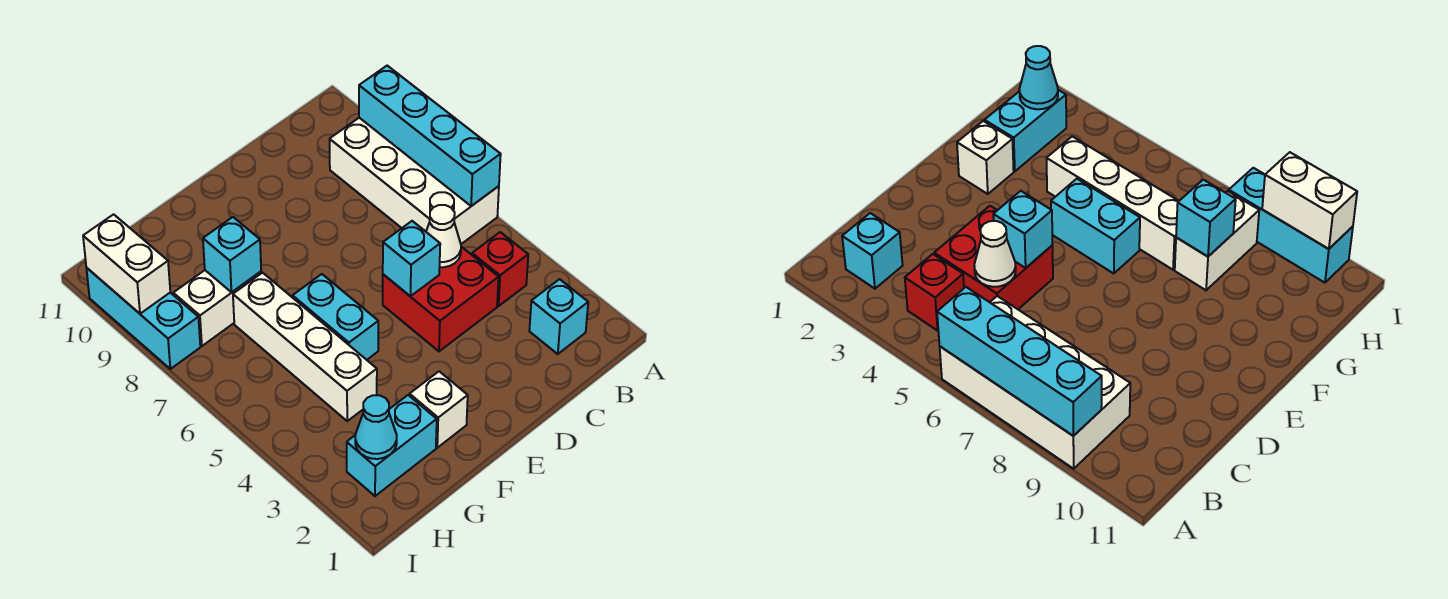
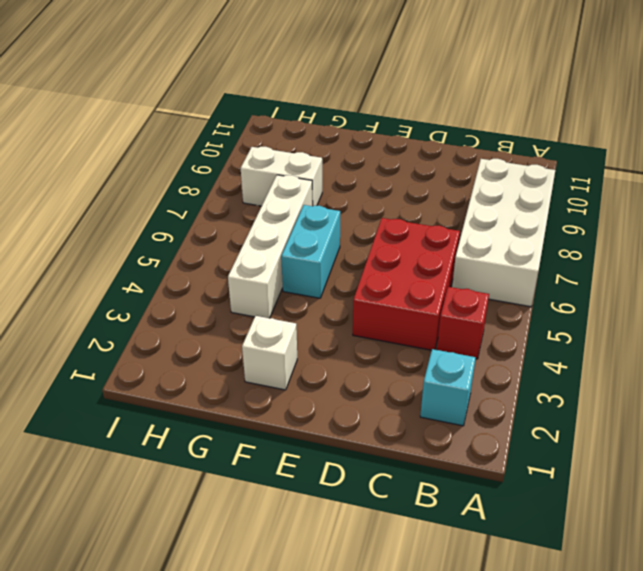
red brick C4:D6 level 1 -> red brick C4:D5 level 1
none -> cyan brick G2:H2 level 1
none -> cyan brick I8:I10 level 1
none -> cyan brick A6:A9 level 2

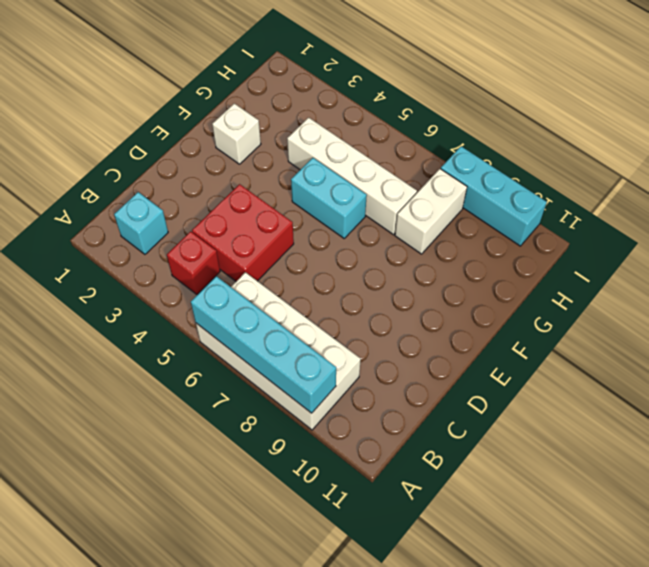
none -> cyan brick G2:H2 level 1
none -> white cone C5 level 2
none -> cyan brick D5 level 2

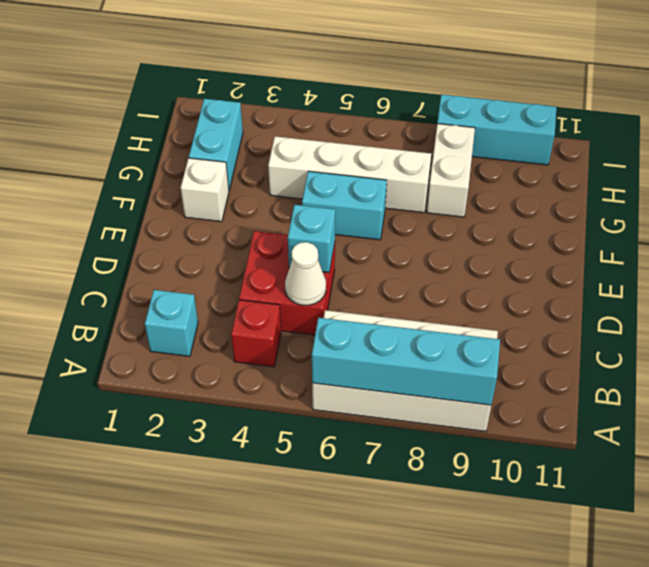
none -> cyan brick G8 level 2
none -> cyan cone H2 level 2
none -> white brick I9:I10 level 2

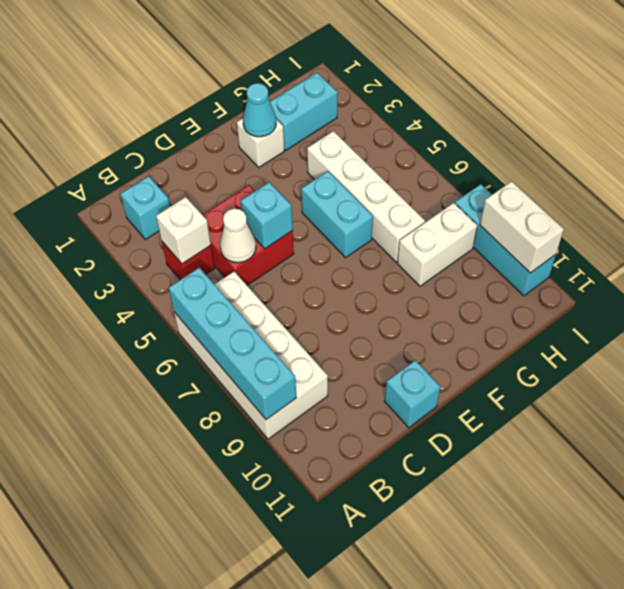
white brick B4 level 2 -> none
cyan brick D11 level 1 -> cyan brick G8 level 2
cyan cone F2 level 2 -> cyan cone H2 level 2

